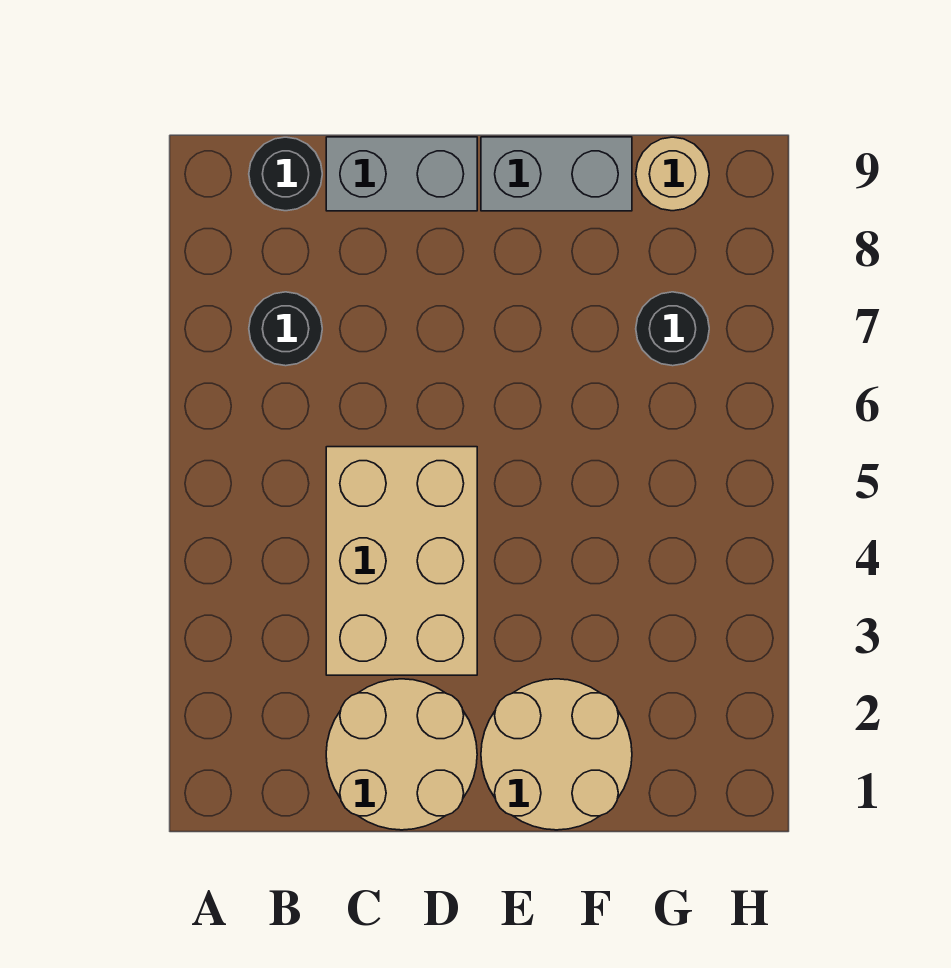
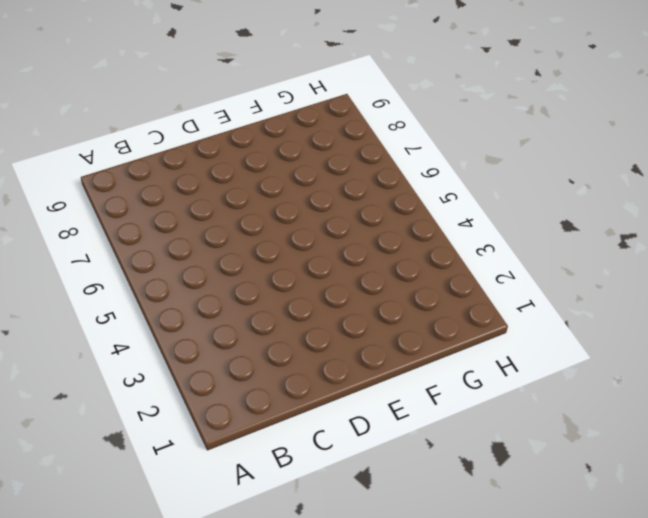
none -> black round brick B7 level 1
none -> black round brick B9 level 1

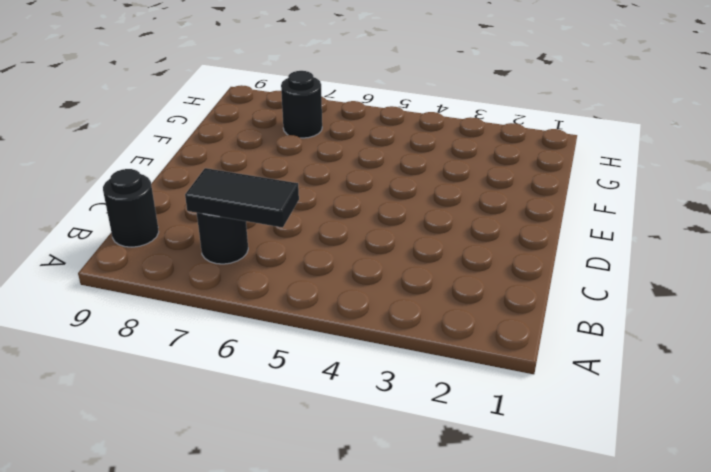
black tile B6:B7 level 2 -> none
none -> tan round brick C1:D2 level 1
none -> tan brick C3:D5 level 1

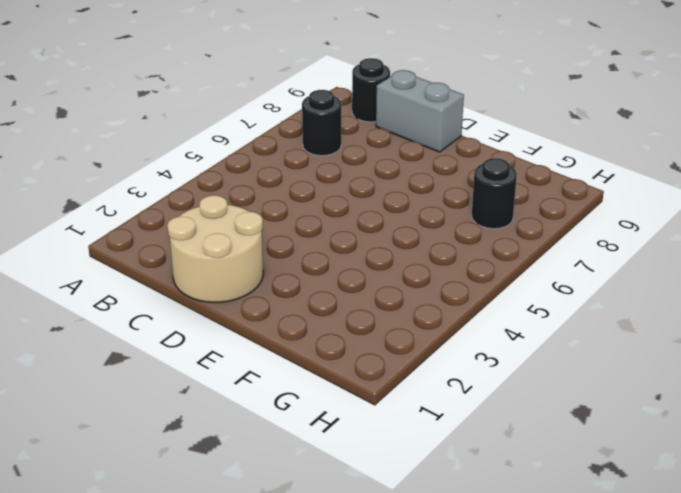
none -> tan brick C3:D5 level 1
none -> tan round brick E1:F2 level 1

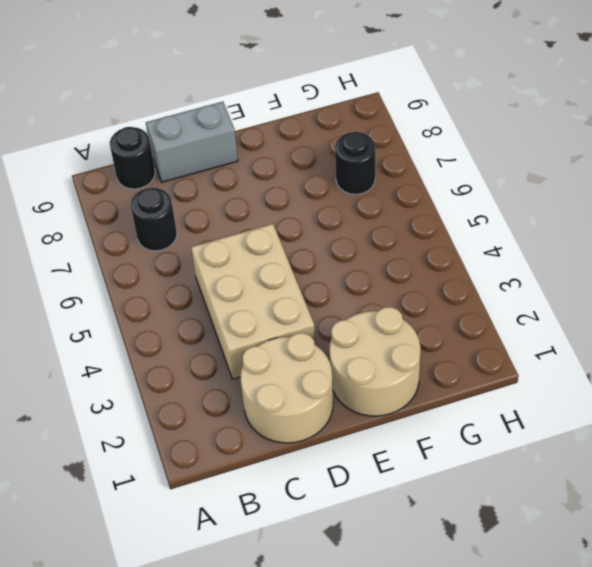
none -> grey brick E9:F9 level 1
none -> tan round brick G9 level 1

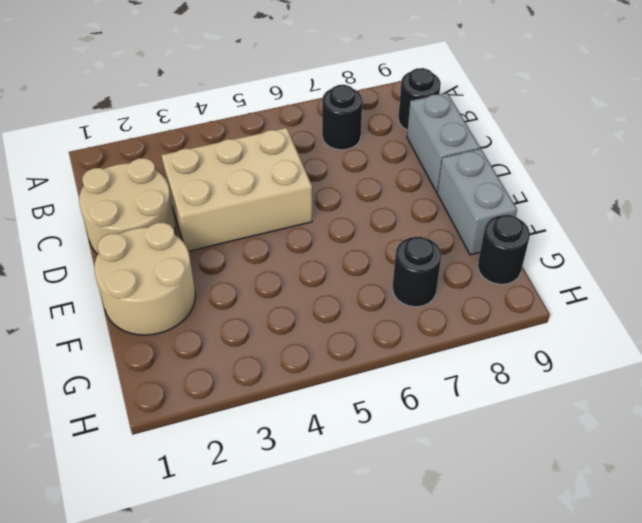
black round brick G9 level 1 -> tan round brick G9 level 1

